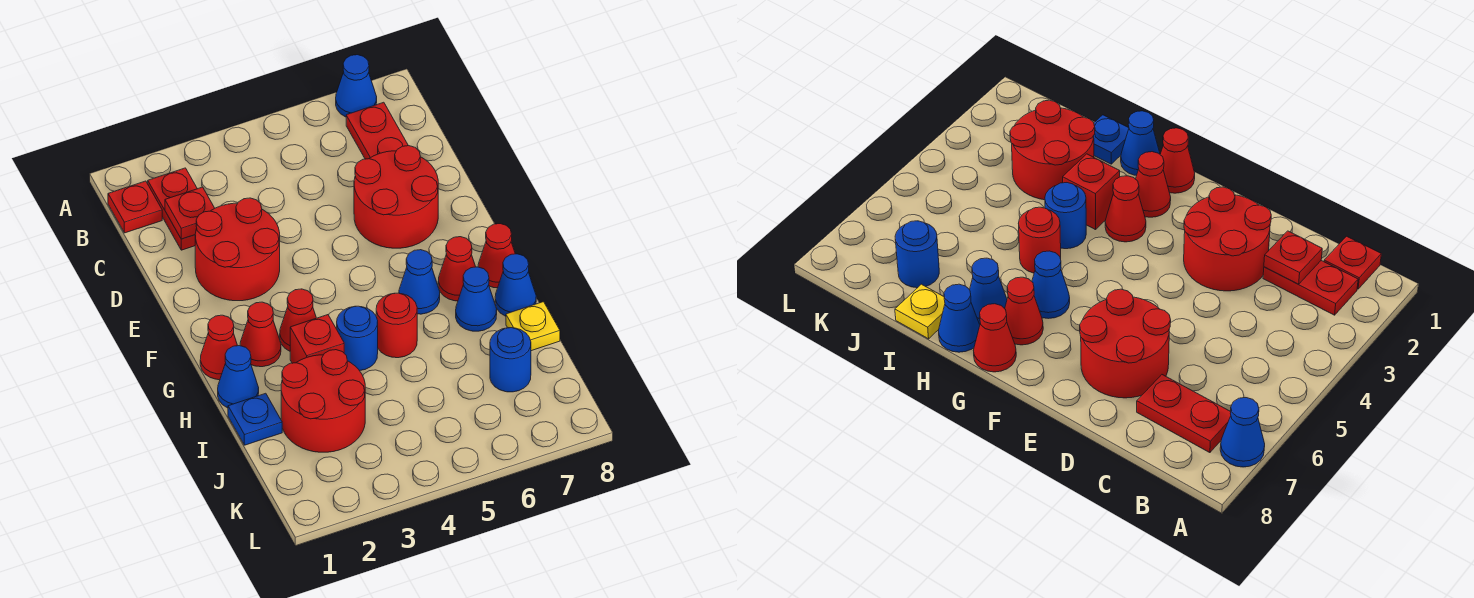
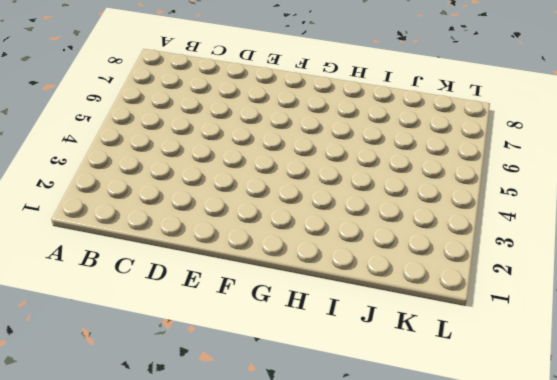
none -> blue cone A7 level 1
none -> red plate B1 level 1
none -> red plate B2:C2 level 1

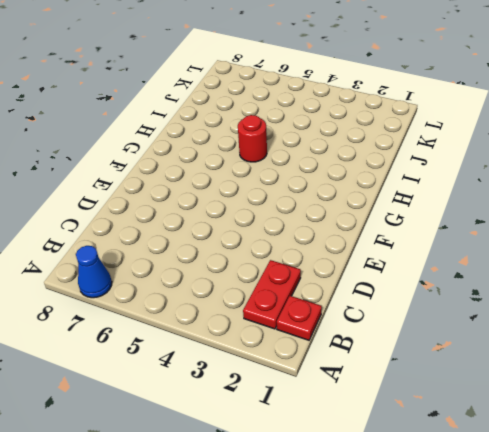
none -> red plate B7:C7 level 1
none -> red round brick D2:E3 level 1
none -> red round brick D6:E7 level 1

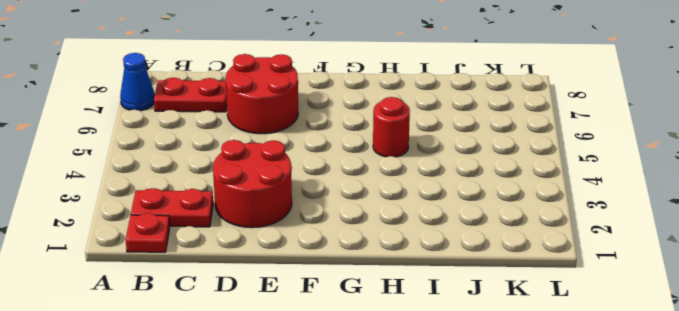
none -> red cone G1 level 1
none -> red cone G2 level 1
none -> red cone G3 level 1

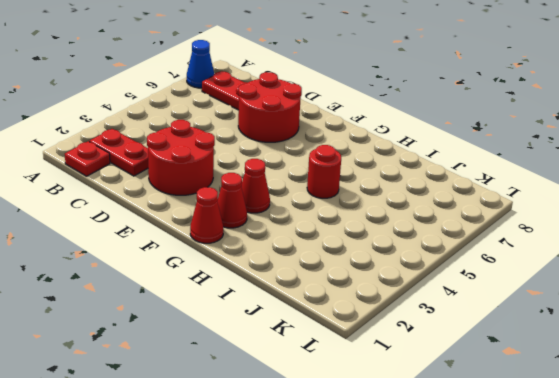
none -> blue cone G6 level 1
none -> red cone G7 level 1
none -> red cone G8 level 1

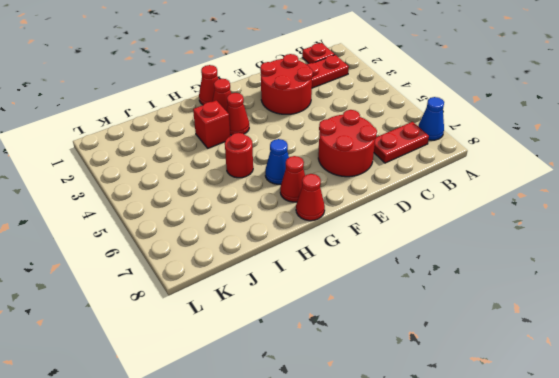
none -> blue cone H1 level 1
none -> blue round brick H4 level 1
none -> blue cone H7 level 1

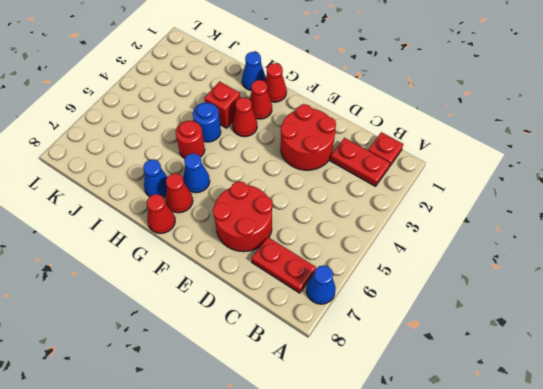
none -> blue cone H8 level 1
none -> blue plate I1 level 1
none -> red round brick I2:J3 level 1

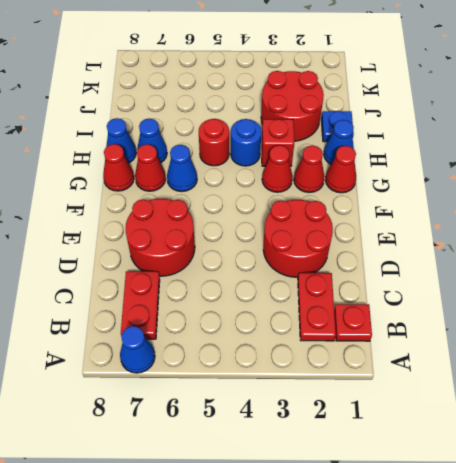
none -> yellow plate I8 level 1
none -> blue round brick J7 level 1
none -> red plate C2 level 2

